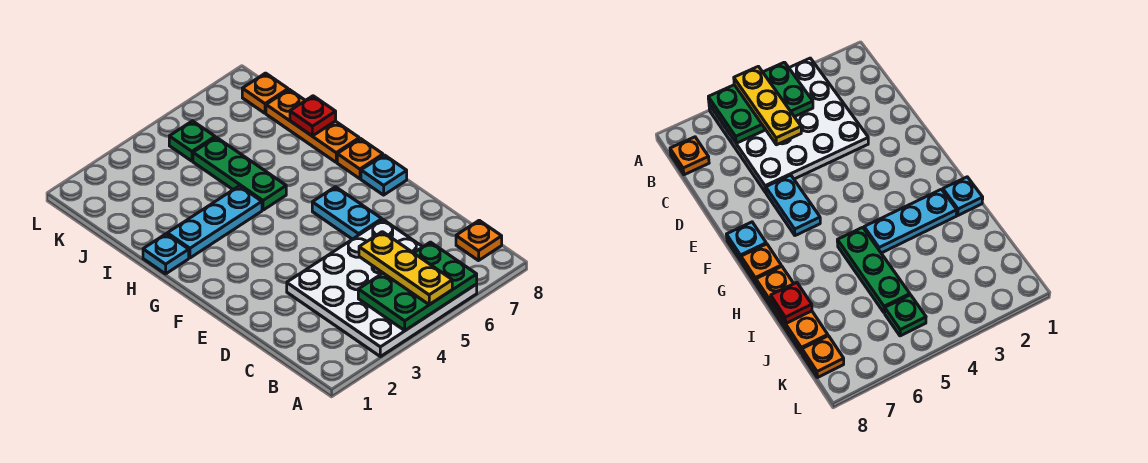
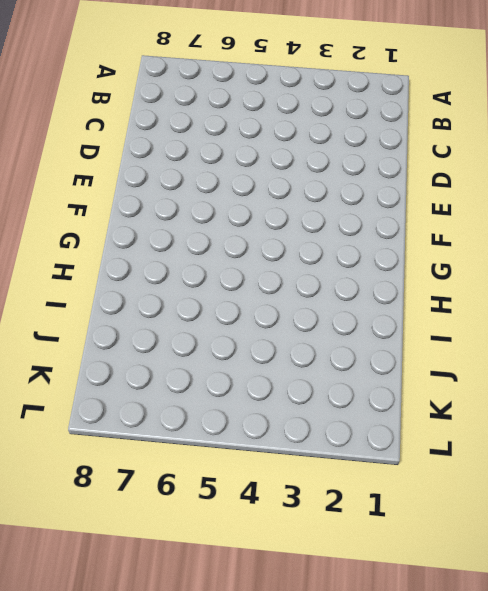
none -> white plate A3:D6 level 1
none -> orange plate B8 level 1
none -> cyan plate E6:F6 level 1

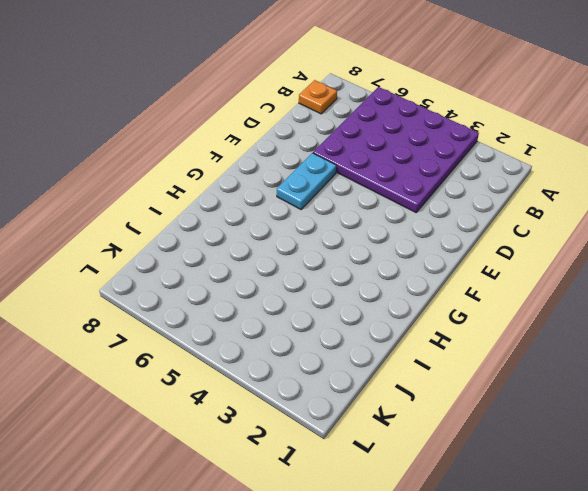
purple plate A3:D6 level 1 -> white plate A3:D6 level 1
none -> cyan plate F8 level 1
none -> orange plate G8 level 1
none -> cyan plate H1 level 1

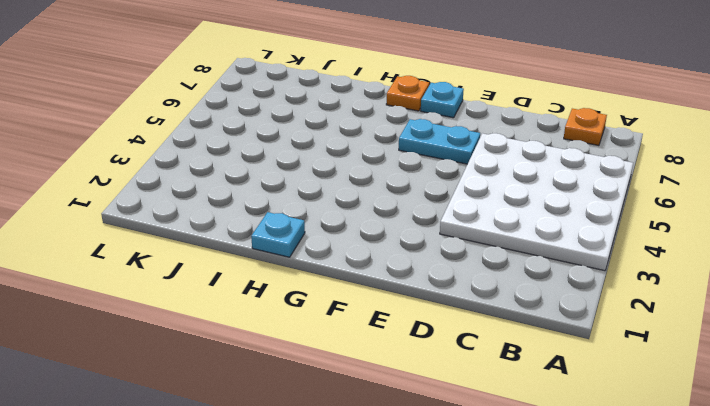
none -> cyan plate H2:H4 level 1
none -> green plate H5:J5 level 1
none -> orange plate H8:J8 level 1

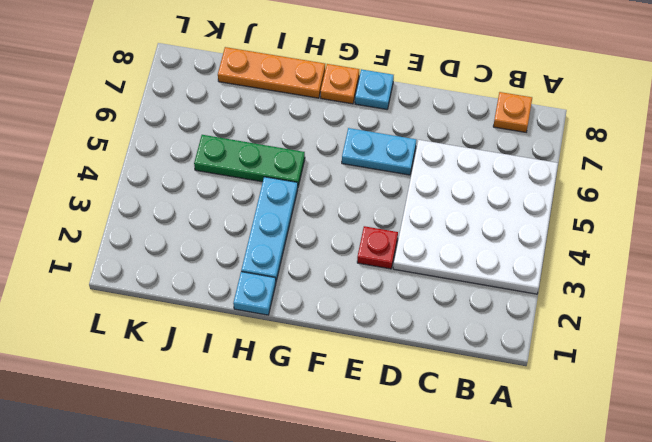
red plate E3 level 1 -> red plate I8 level 2
none -> green plate K5 level 1
none -> orange plate K8 level 1
none -> green plate A4:B6 level 2

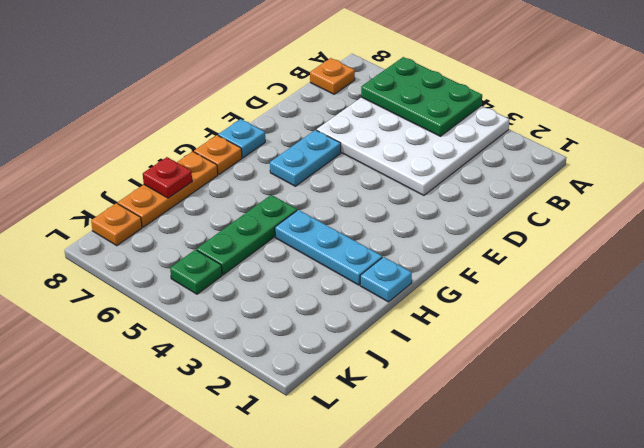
none -> yellow plate A5:C5 level 3

